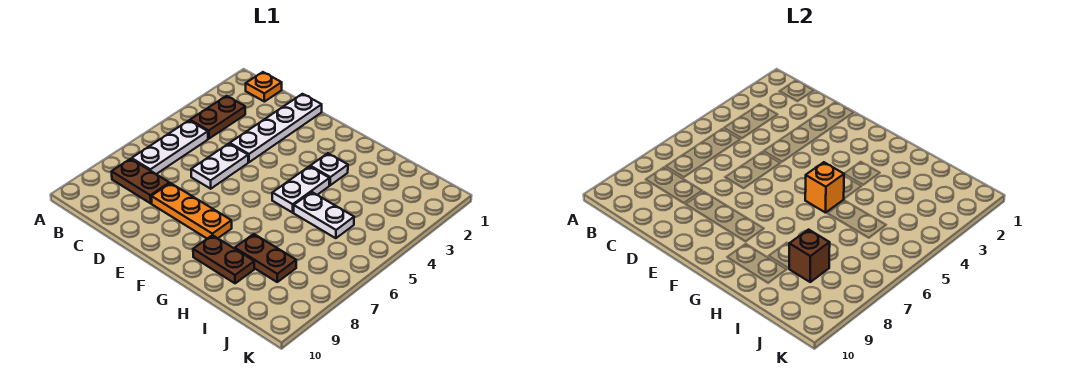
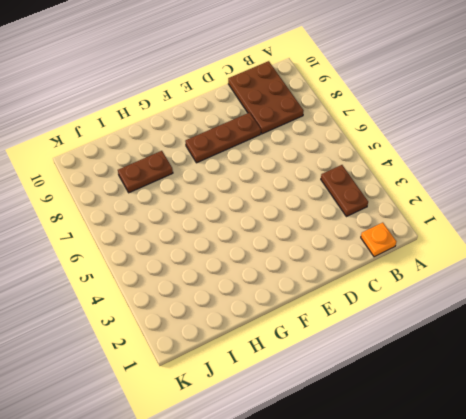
brown plate B8:C10 level 1 -> brown plate B8:C8 level 1
brown plate D8:F8 level 1 -> orange plate D8:F8 level 1
none -> white plate B5:B7 level 1
none -> white plate D1:D4 level 1
none -> white plate D5:D6 level 1

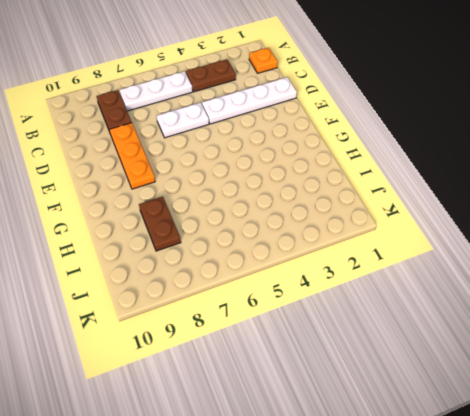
none -> white plate G3 level 1
none -> white plate G4:G5 level 1
none -> brown plate G9:H9 level 1

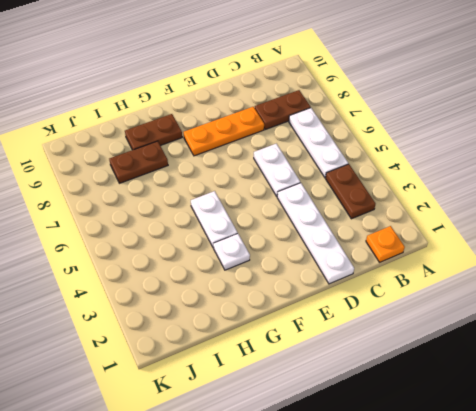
none -> white plate H5:I5 level 1
none -> orange brick G5 level 2
none -> brown brick I8 level 2

